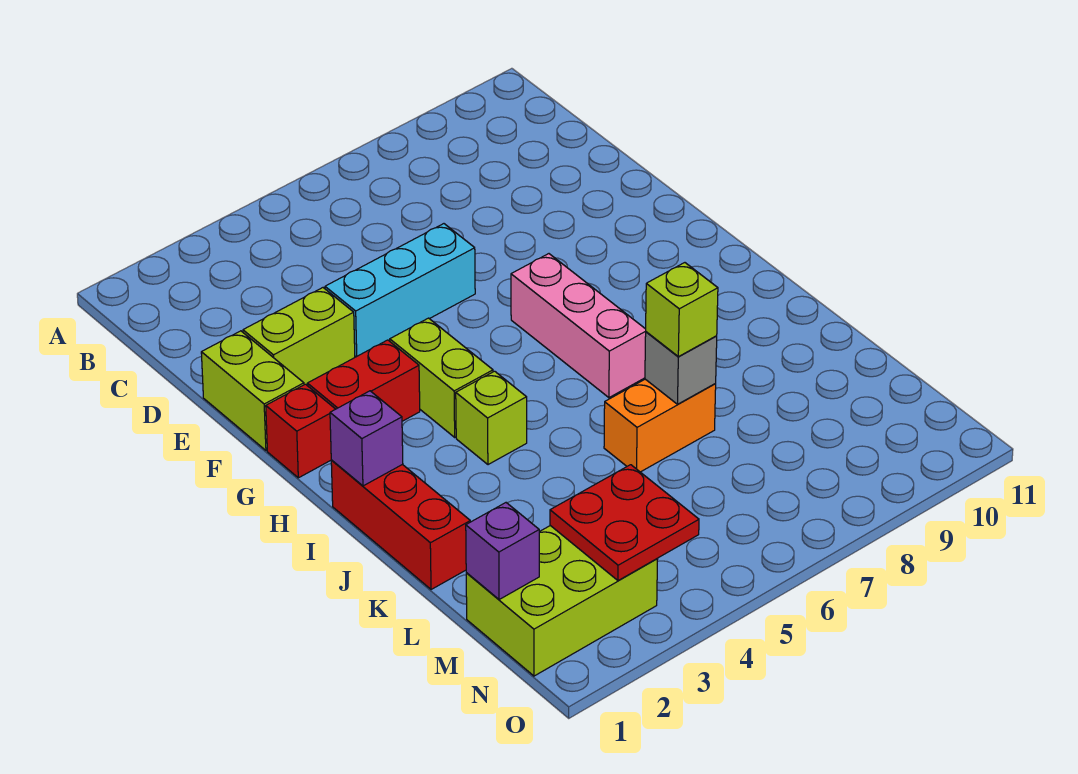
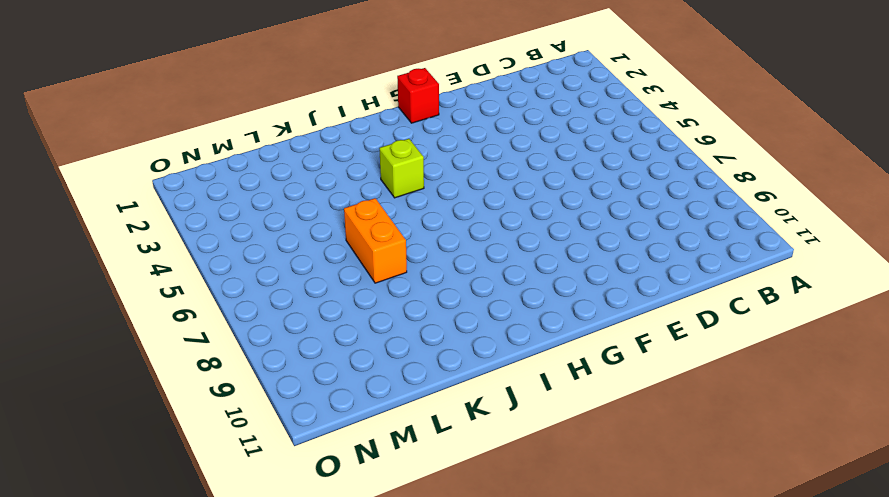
none -> lime brick E1:F1 level 1
none -> lime brick E2:E3 level 1
none -> cyan brick E4:E6 level 1

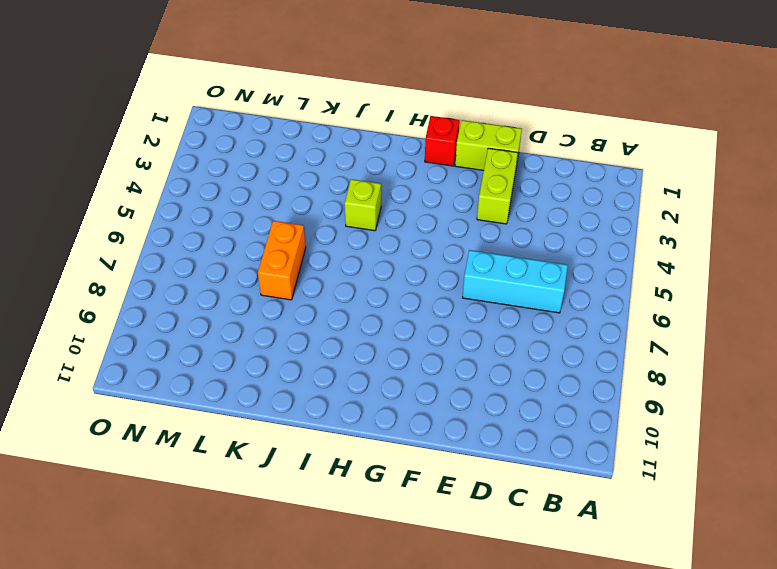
cyan brick C6:E6 level 1 -> cyan brick E4:E6 level 1
none -> red brick G2:G3 level 1
none -> lime brick G4:H4 level 1
none -> pink brick G7:I7 level 1

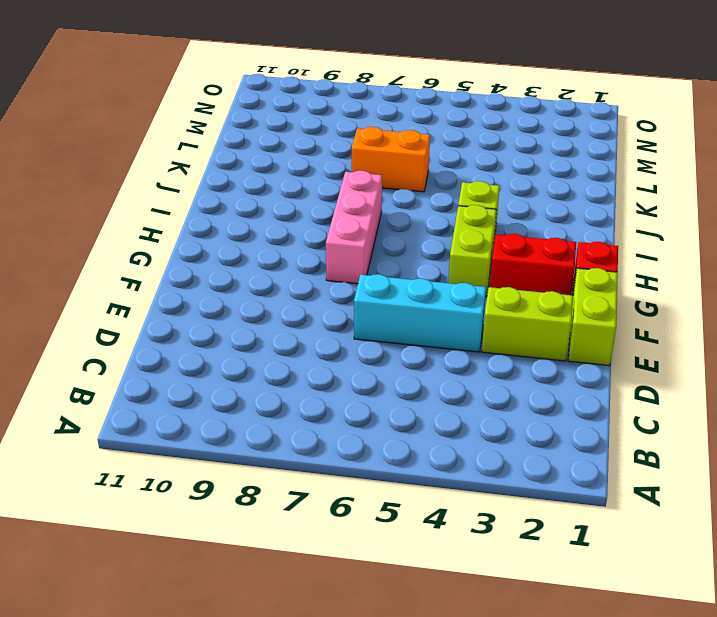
none -> red brick I1:K1 level 1
none -> lime brick M1:N3 level 1
none -> purple brick I1 level 2

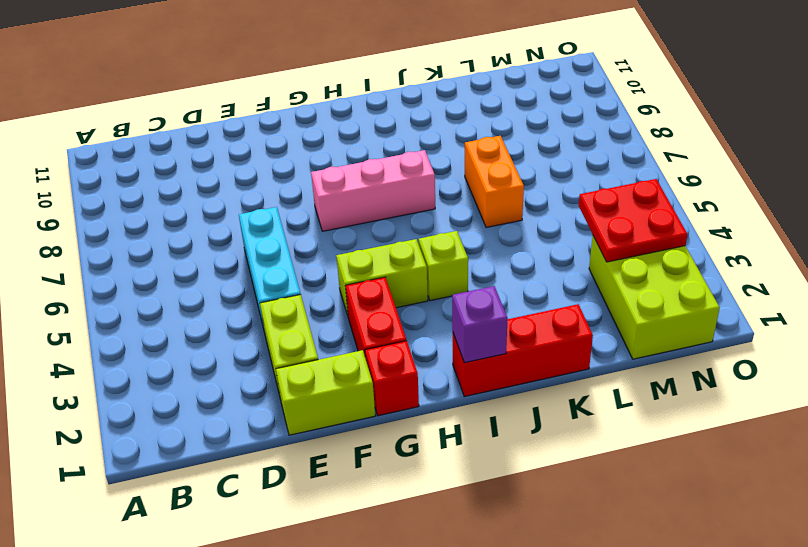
none -> grey brick K7 level 2
none -> purple brick M1 level 2
none -> lime brick K7 level 3

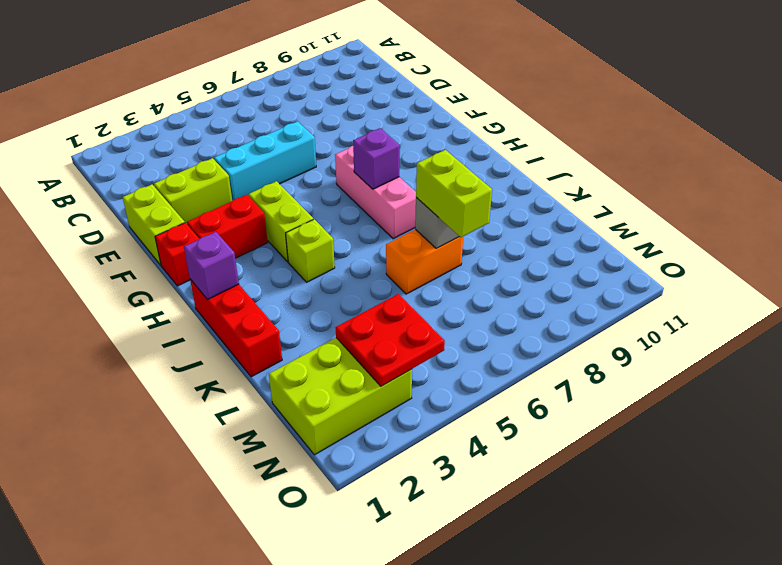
purple brick H7 level 2 -> purple brick M1 level 2
lime brick K7:L7 level 3 -> lime brick K7 level 3

